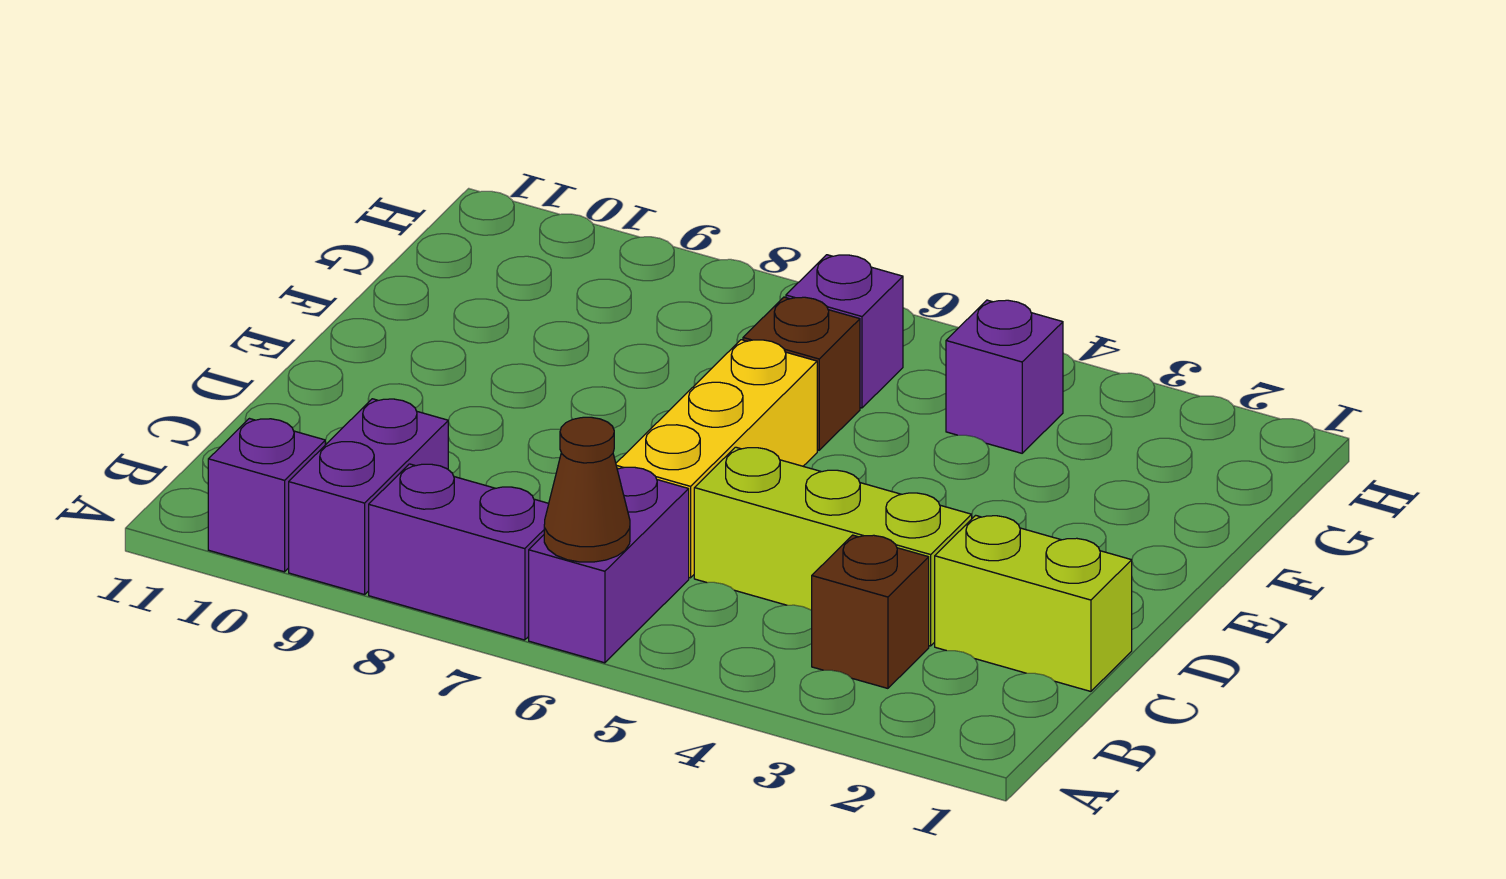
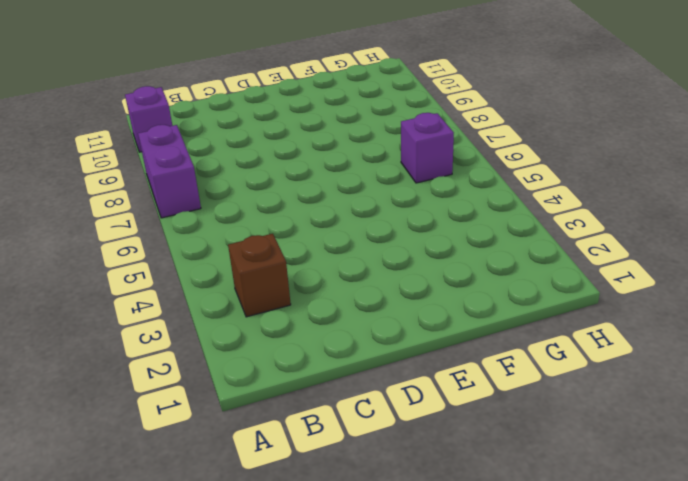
none -> purple brick A6:B6 level 1
none -> purple brick A9:B9 level 1
none -> lime brick C1:C2 level 1

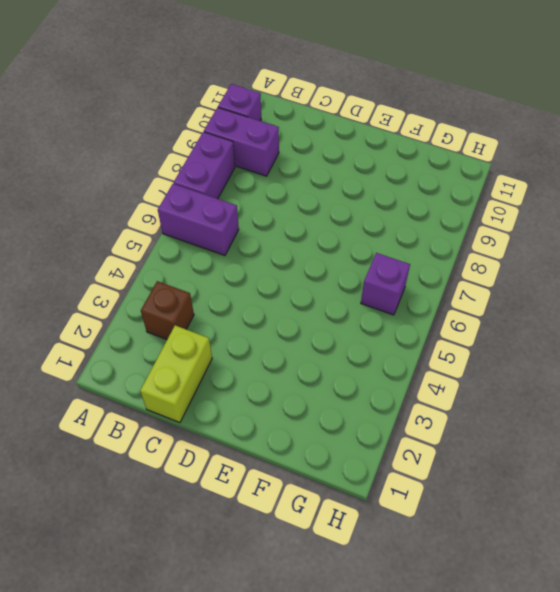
none -> lime brick C3:C5 level 1
none -> yellow brick C6:E6 level 1
none -> brown brick F6 level 1

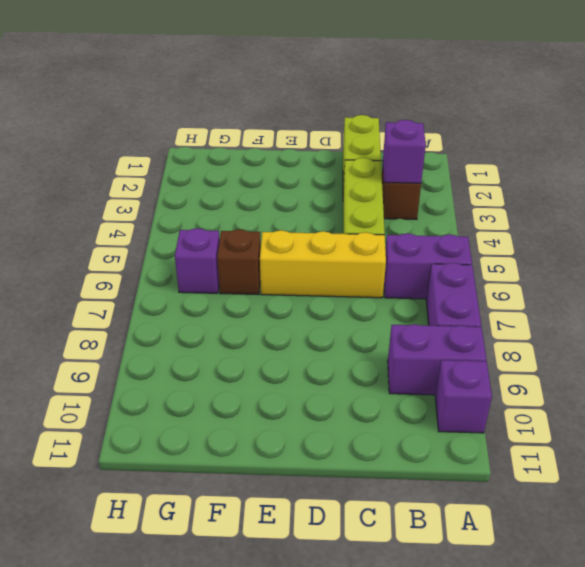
purple brick B3 level 2 -> purple brick G4 level 1
none -> brown cone A6 level 2

